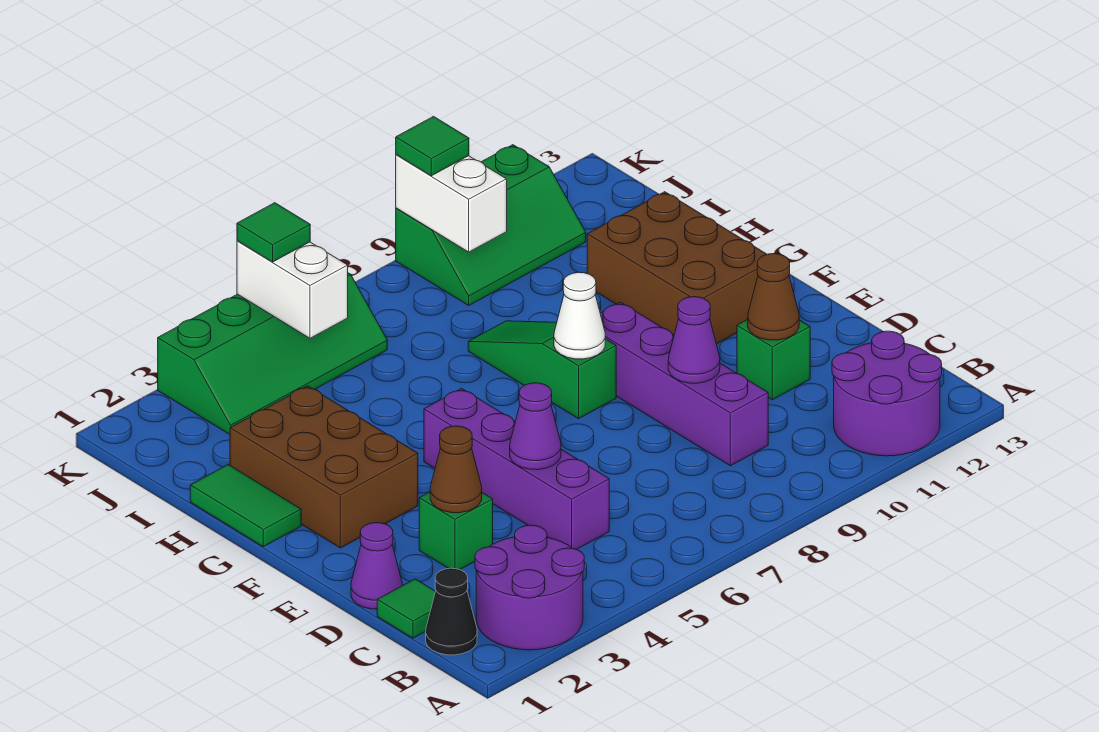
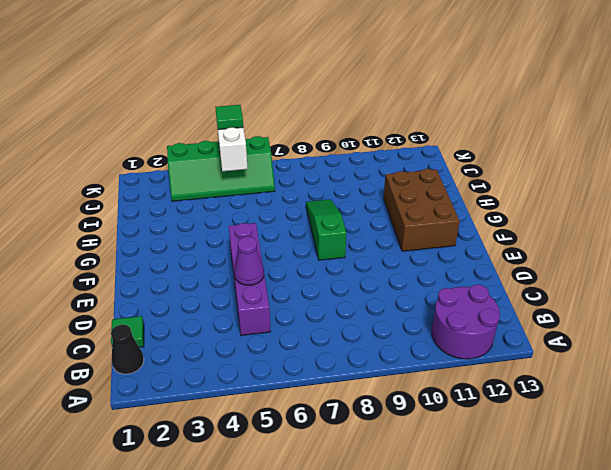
none -> purple round brick A2:B3 level 1
none -> purple brick C9:F9 level 1
none -> purple cone D1 level 1

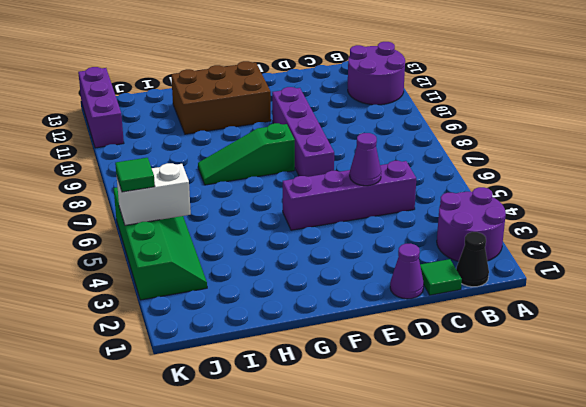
purple brick E7:E10 level 1 -> purple brick C9:F9 level 1
purple brick K11:K13 level 1 -> green slope J9:K11 level 1 top K
none -> green brick D3 level 1
none -> green brick D11 level 1
none -> brown brick F2:H3 level 1

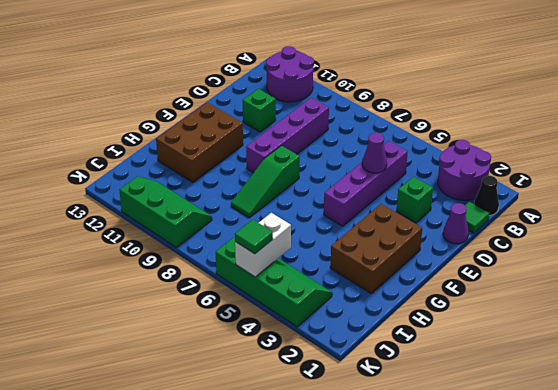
none -> green tile G1:H1 level 1
none -> brown cone D3 level 2
none -> purple cone D9 level 2

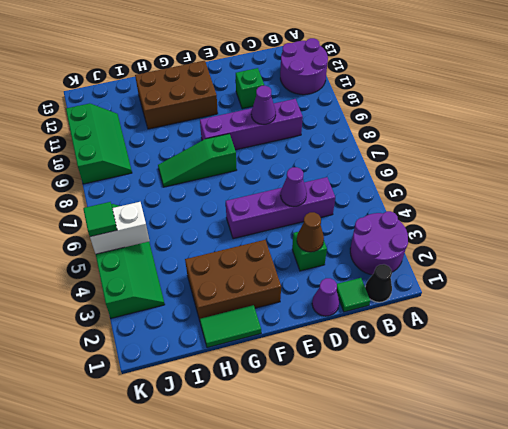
none -> brown cone D11 level 2
none -> white cone F8 level 2
none -> white brick J9:K9 level 2

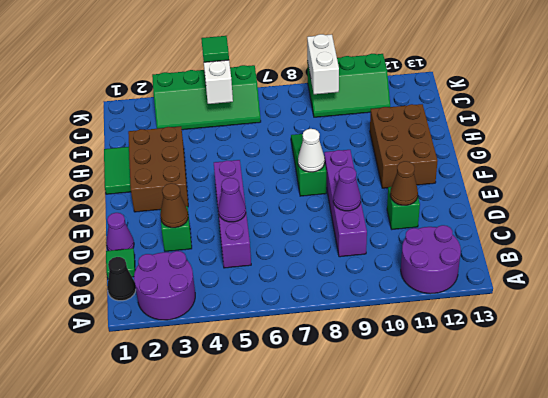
none -> green tile K9 level 3

